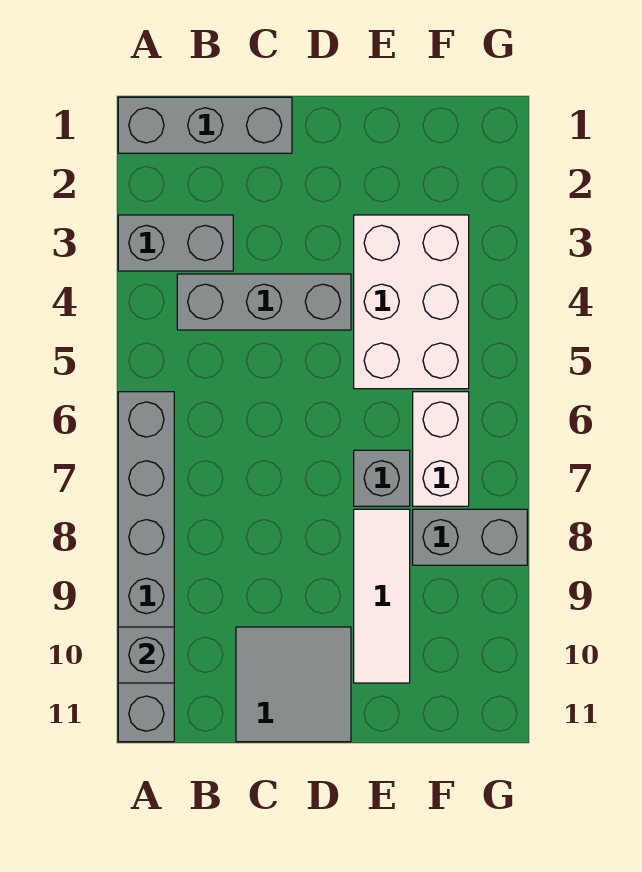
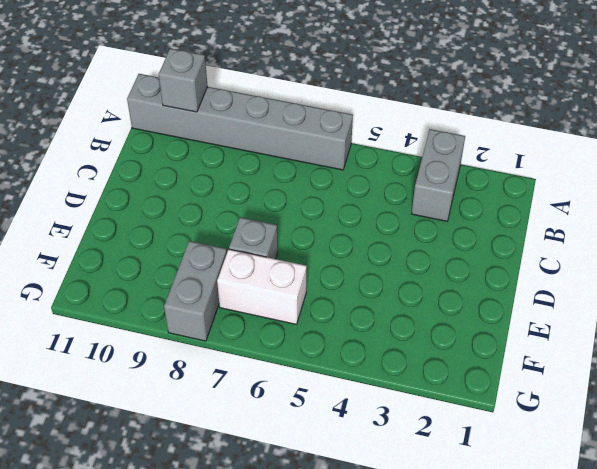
none -> grey brick A1:C1 level 1
none -> grey brick B4:D4 level 1

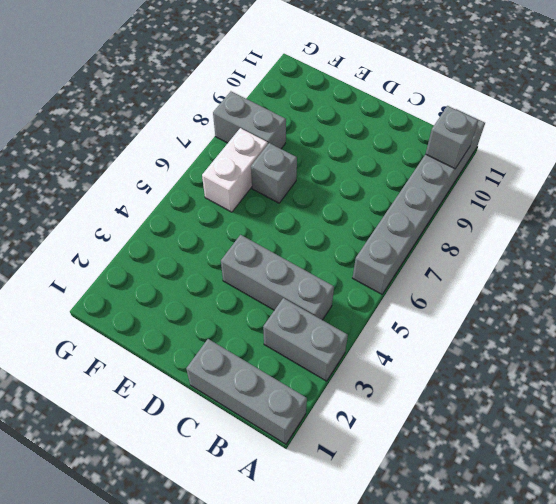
none -> grey tile C10:D11 level 1
none -> white brick E3:F5 level 1

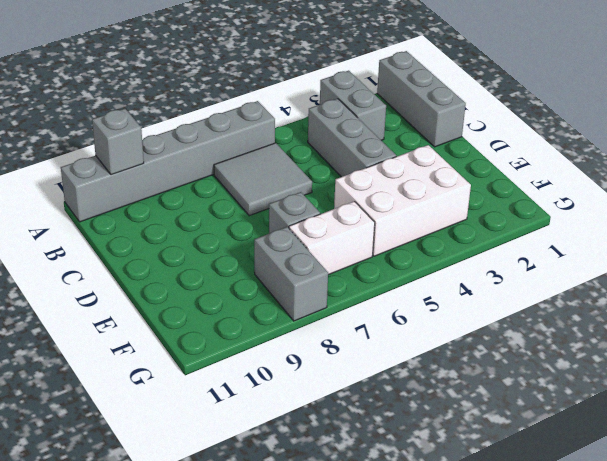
grey tile B6:C7 level 1 -> grey tile C10:D11 level 1
none -> white tile E8:E10 level 1

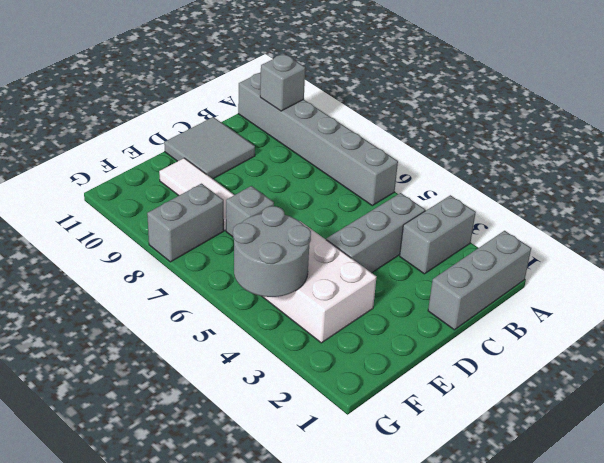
grey round brick F4:G5 level 2 -> none
none -> white brick F6:F7 level 1

